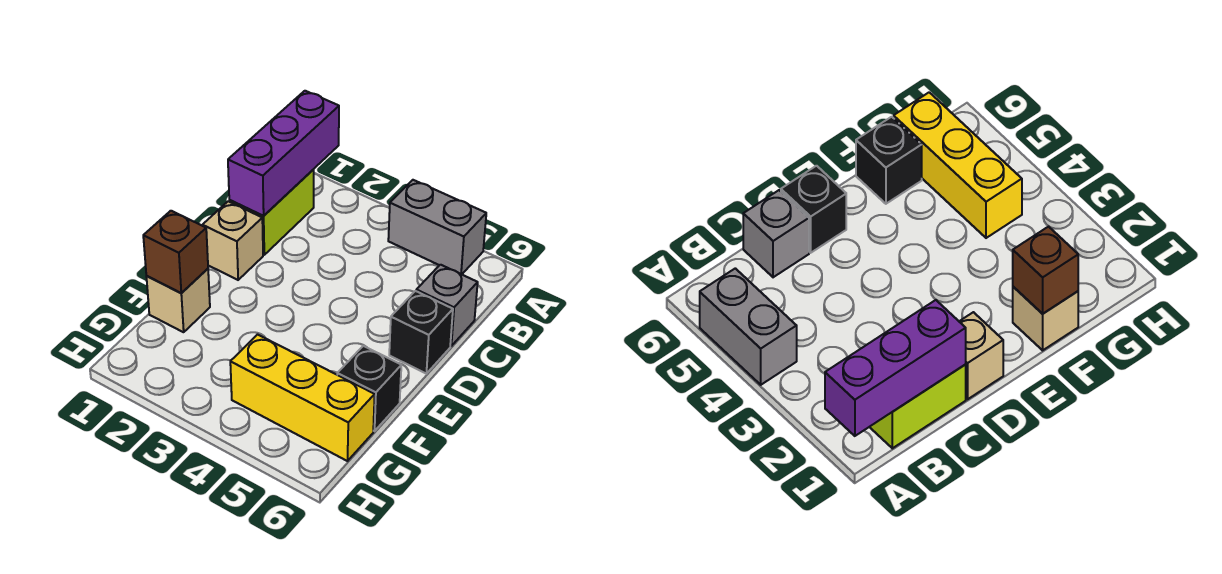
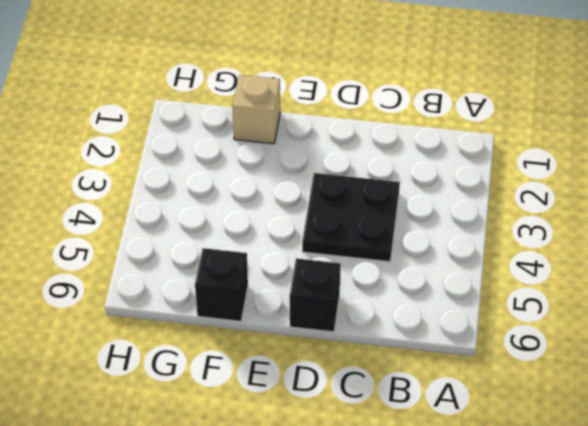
black plate C3:D4 level 1 -> none
none -> grey brick A4:A5 level 1
none -> lime brick B1:C1 level 1

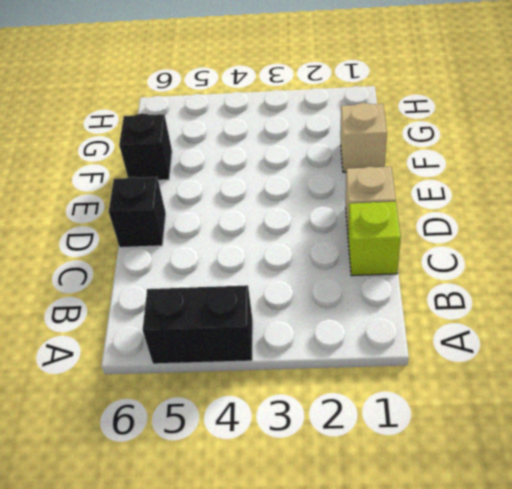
black brick A4:A5 level 1 -> grey brick A4:A5 level 1
lime brick C1 level 1 -> lime brick B1:C1 level 1
none -> grey brick C6 level 1
none -> yellow brick G4:G6 level 1

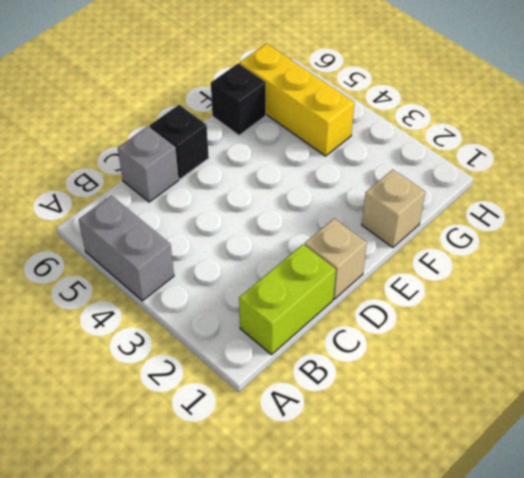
none -> purple brick A1:C1 level 2
none -> brown brick F1 level 2

